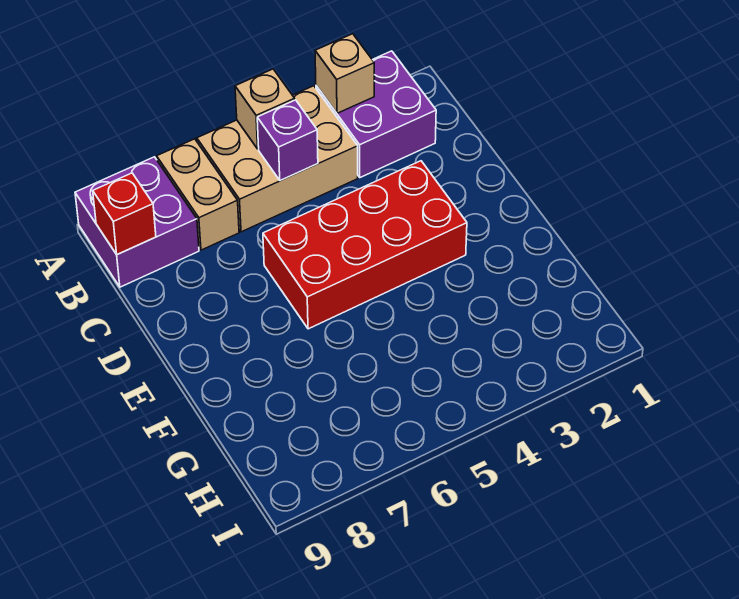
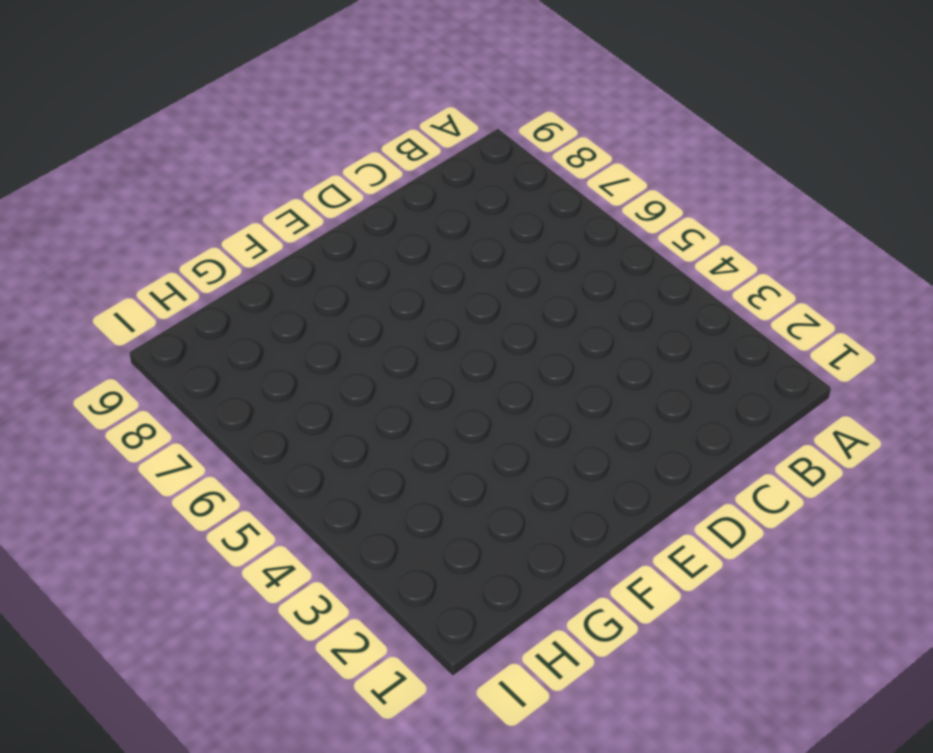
none -> purple brick A2:B3 level 1
none -> tan brick A4:B6 level 1

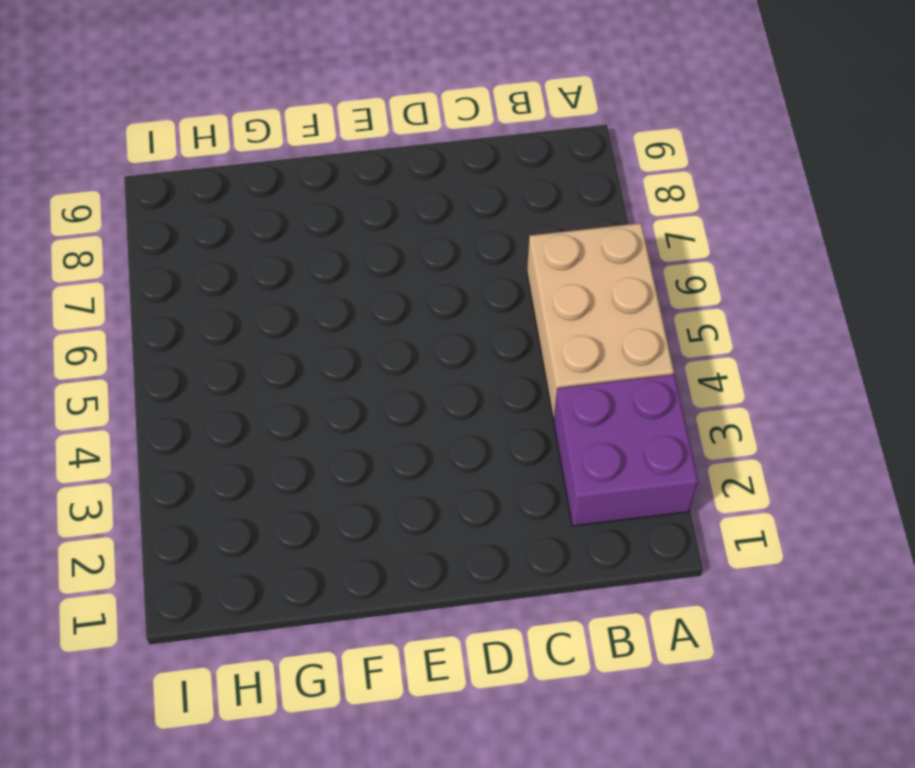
none -> tan brick A7:B7 level 1
none -> purple brick A8:B9 level 1

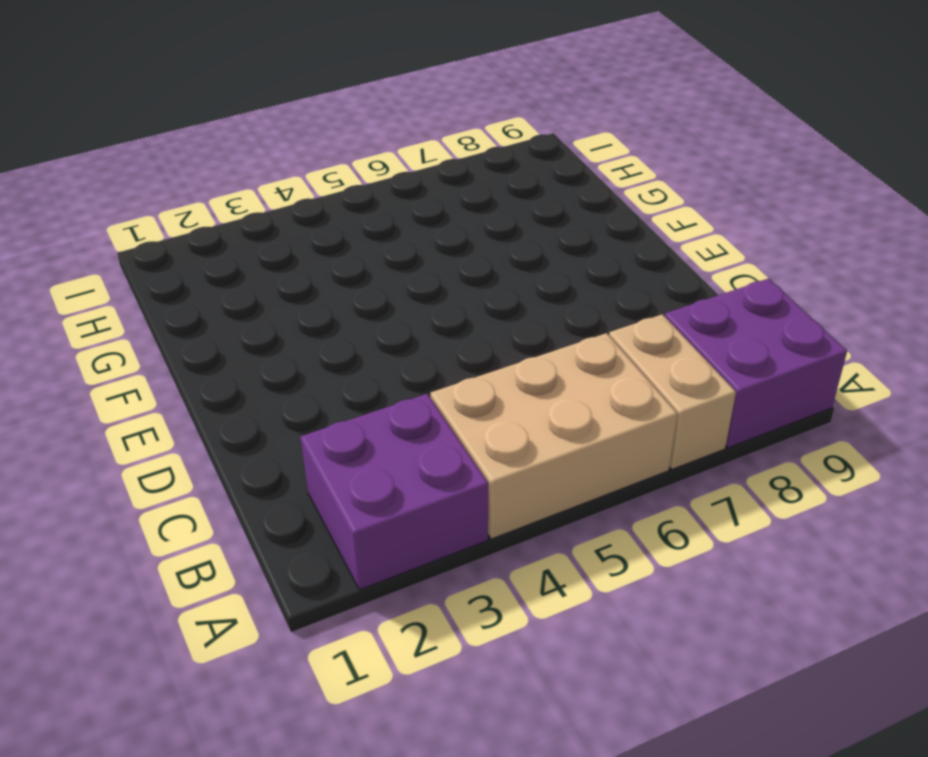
none -> red brick D3:E6 level 1
none -> tan brick A3 level 2

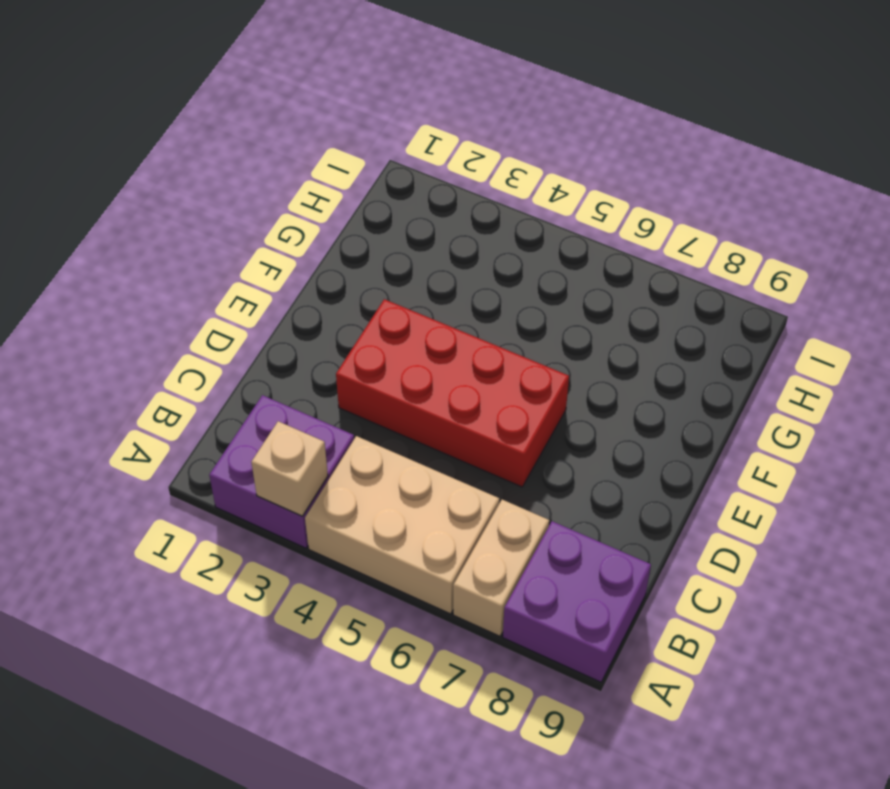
none -> tan brick A5 level 2
none -> purple brick B5 level 2

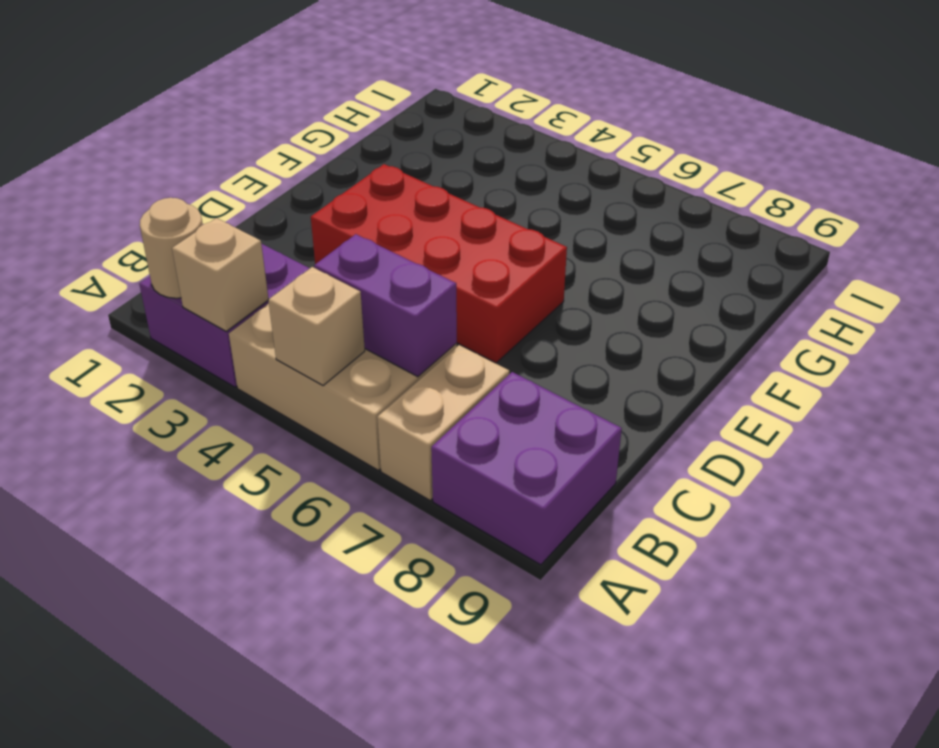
tan round brick A2 level 2 -> none
purple brick B5:B6 level 2 -> purple brick B5 level 2
none -> red brick B9 level 2

